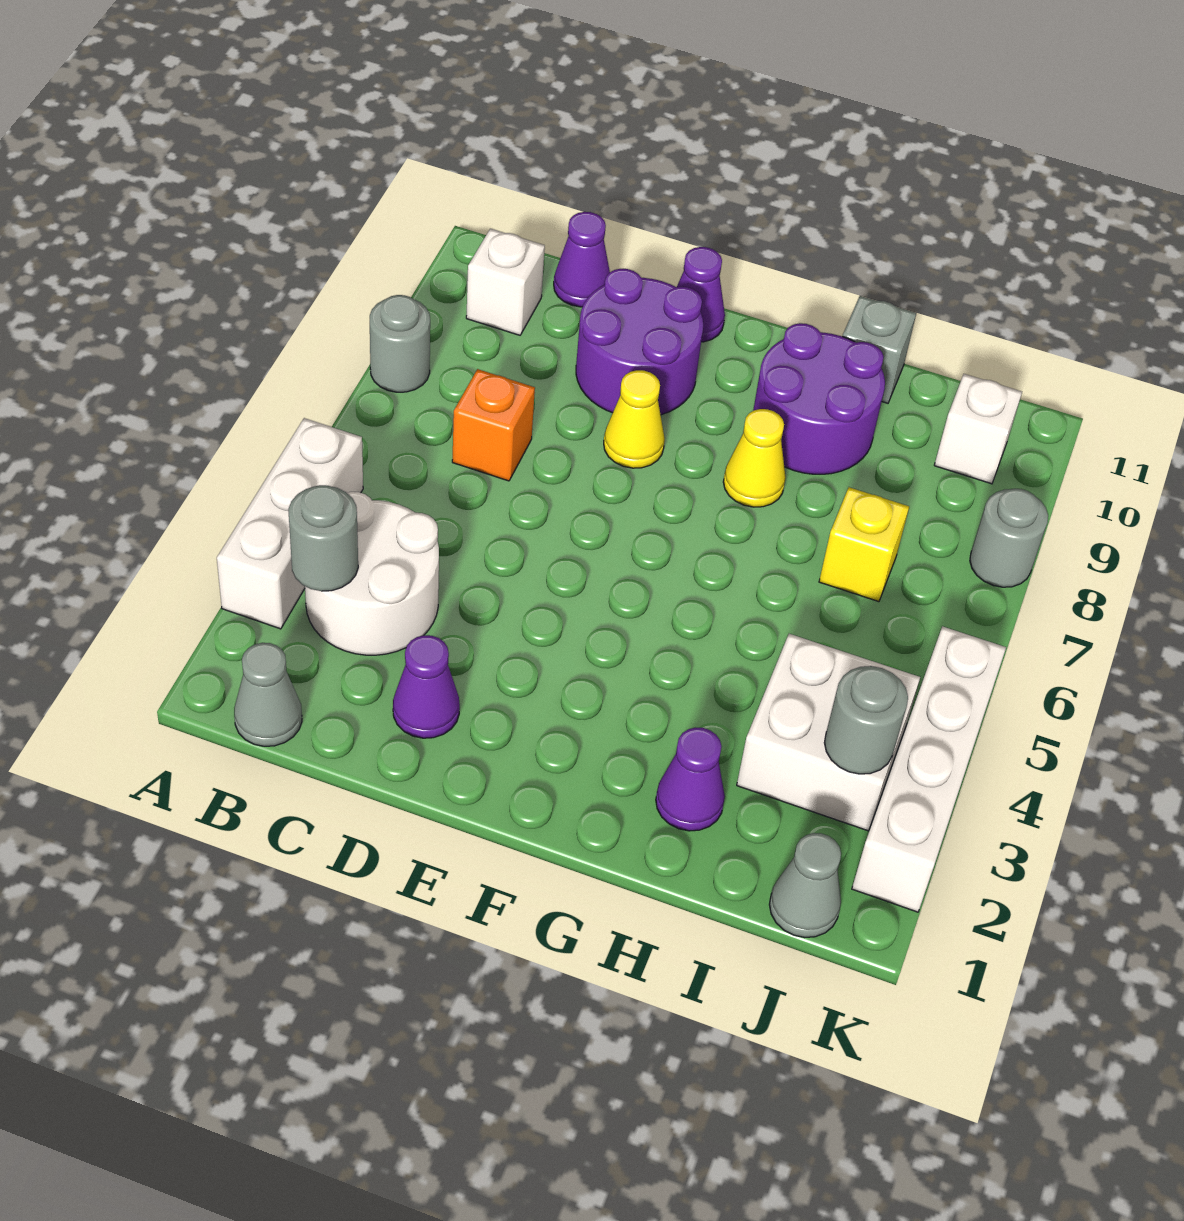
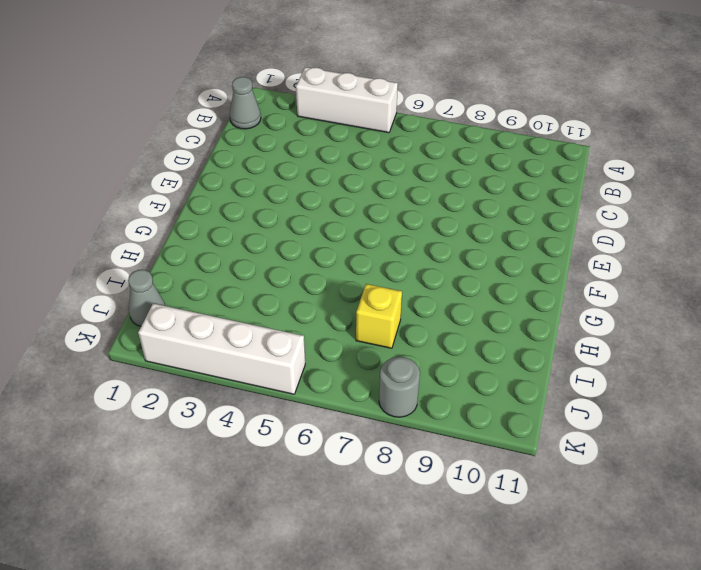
none -> grey round brick A8 level 1
none -> white round brick B3:C4 level 1
none -> white brick B10 level 1

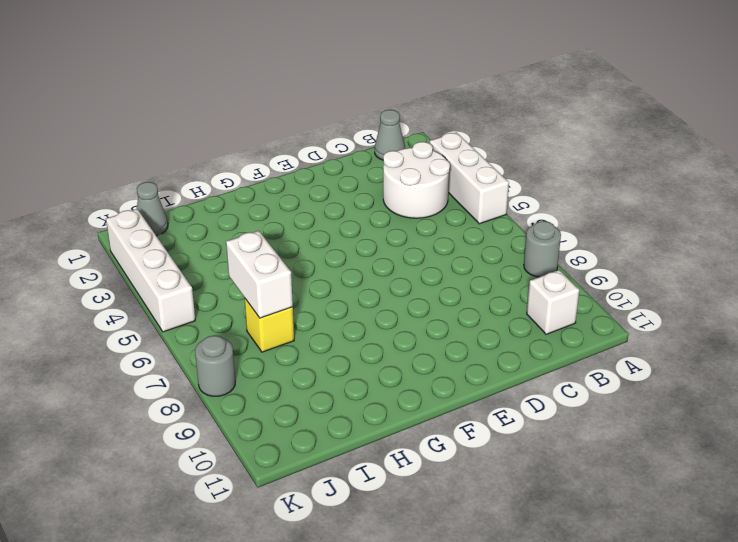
white brick I6:I7 level 2 -> none
none -> orange brick C7 level 1
none -> purple cone C11 level 1
none -> purple cone D2 level 1

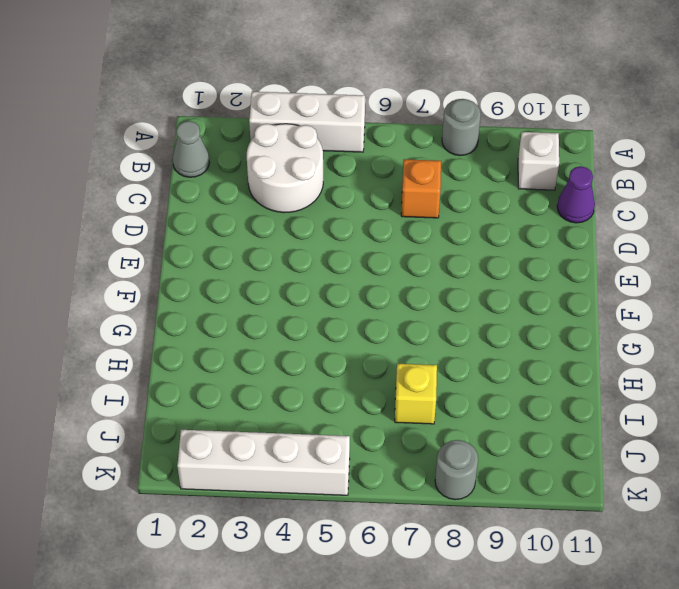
none -> purple cone D2 level 1
none -> purple round brick D9:E10 level 1
none -> yellow cone E8 level 1

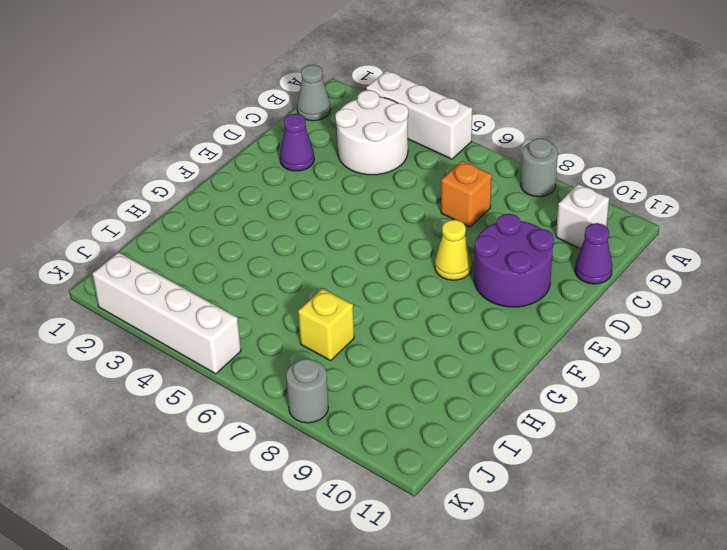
none -> purple cone E11 level 1
none -> yellow cone G8 level 1
none -> purple round brick G9:H10 level 1

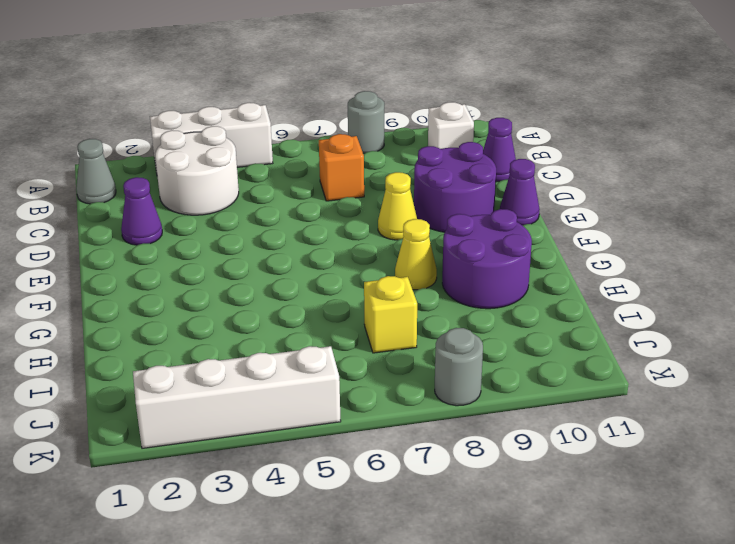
none -> purple cone H2 level 1
none -> grey brick H11 level 1
none -> white brick I3:J4 level 1

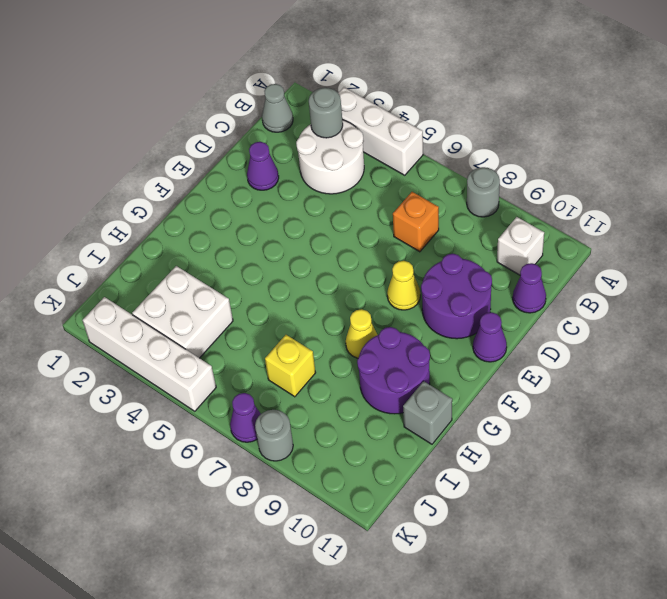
purple cone K7 level 1 -> purple cone H2 level 1
none -> grey cone J1 level 1
none -> white brick J10 level 1
none -> grey round brick J3 level 2

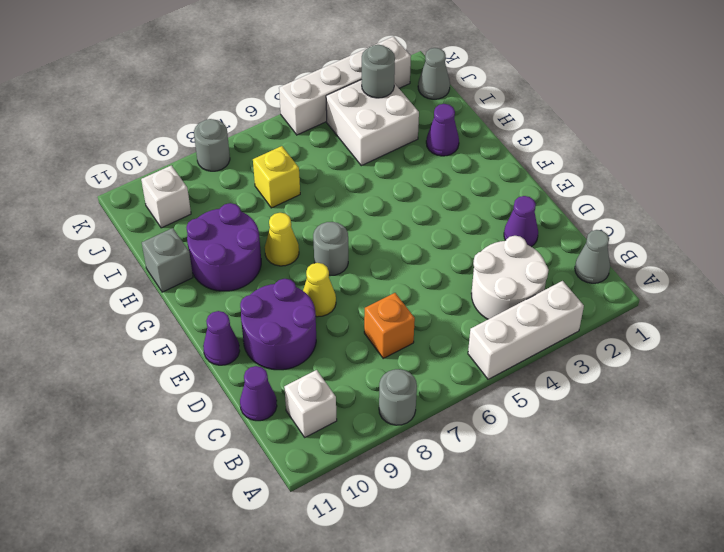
grey round brick F7 level 1 -> grey round brick B3 level 2

